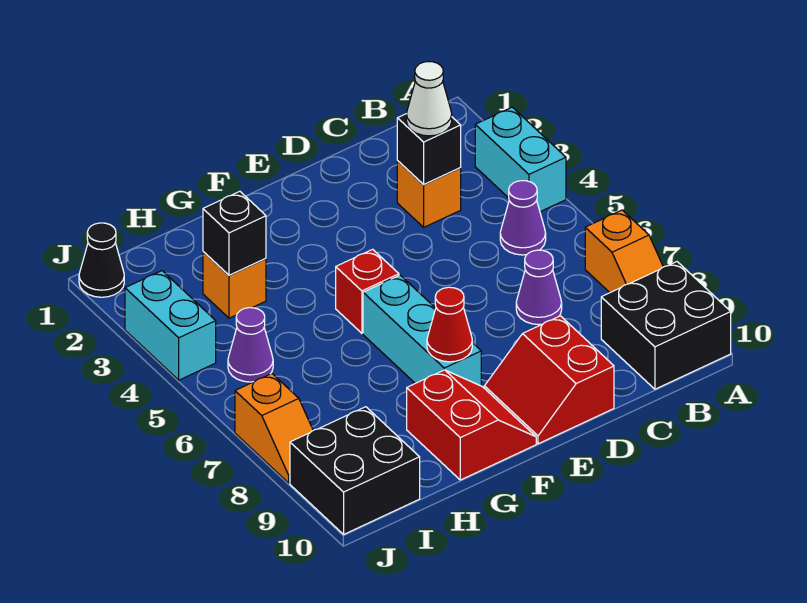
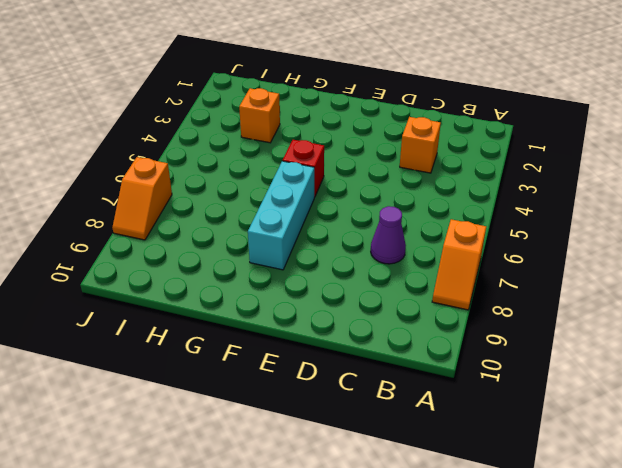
none -> cyan brick A3:A4 level 1
none -> black brick A9:B10 level 1
none -> purple cone B5 level 1

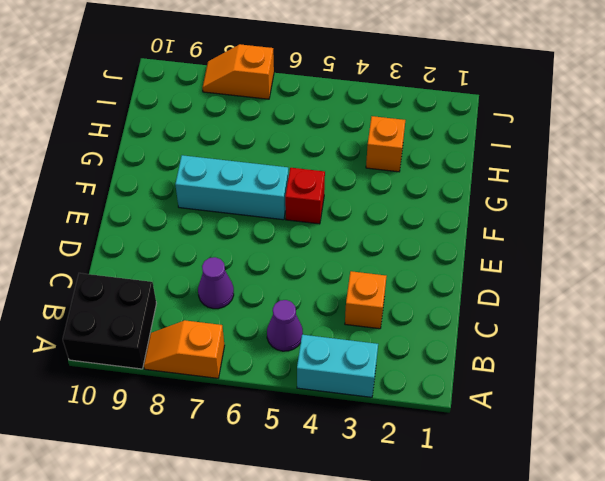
none -> red slope D9:E10 level 1 top D
none -> red slope F9:G10 level 1 top G
none -> purple cone I5 level 1

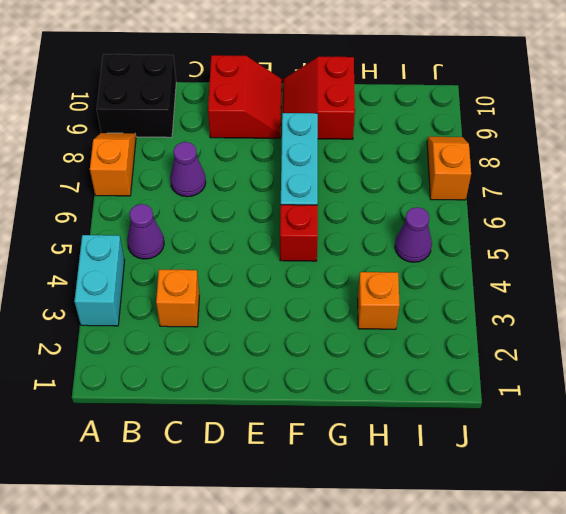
none -> black brick I9:J10 level 1
none -> black cone J1 level 1
none -> cyan brick J3:J4 level 1

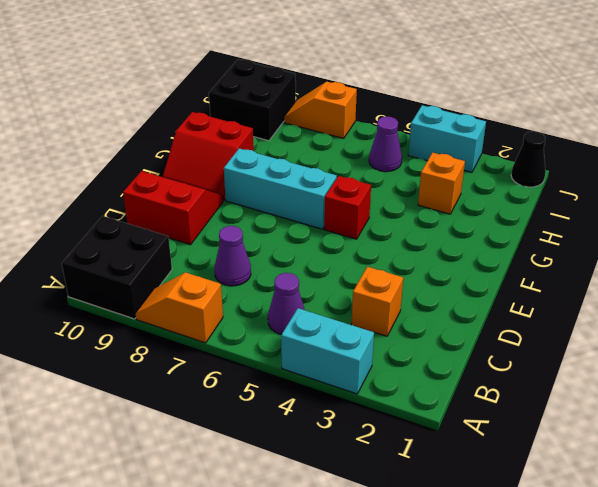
none -> black brick C3 level 2
none -> red cone F8 level 2
none -> black brick H3 level 2

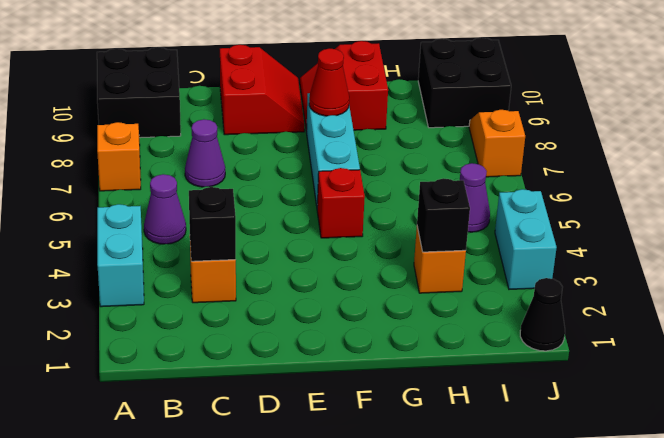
none -> white cone C3 level 3

